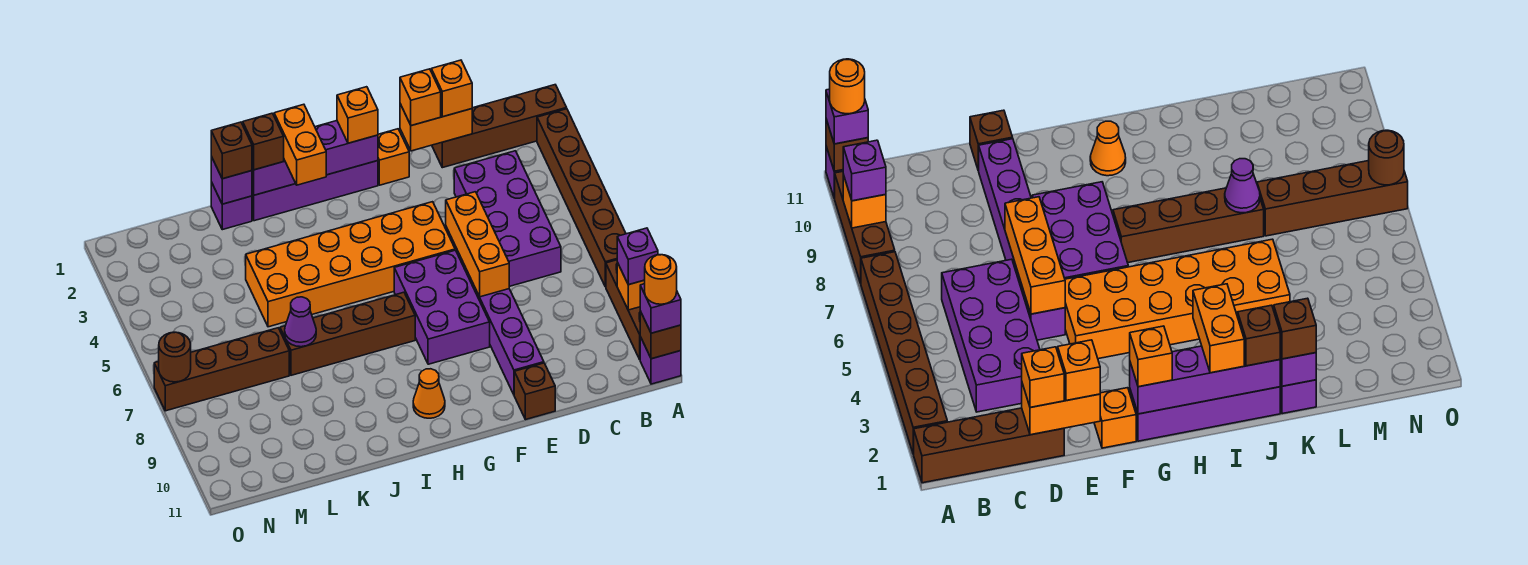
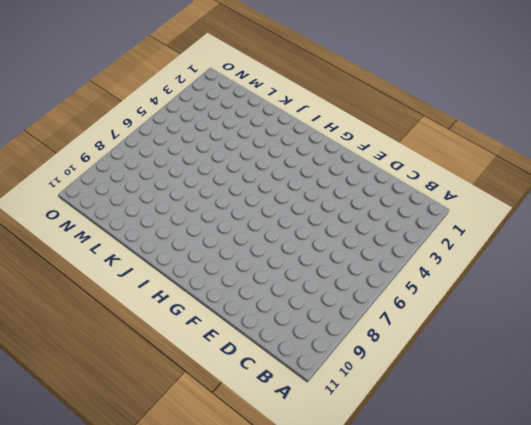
none -> brown brick A1:D1 level 1
none -> brown brick A2:A7 level 1
none -> brown brick A8:A10 level 1
none -> purple brick A11 level 1

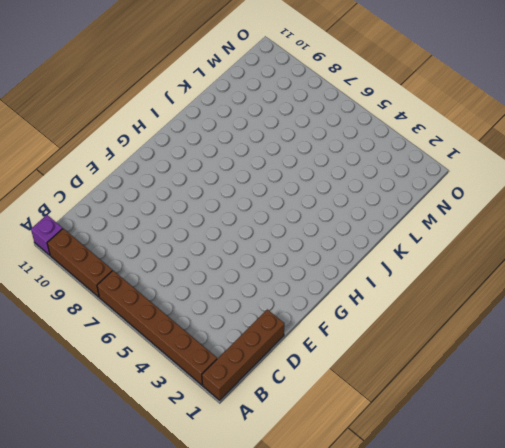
none -> purple brick C3:D6 level 1
none -> purple brick E5:E10 level 1
none -> brown brick E11 level 1
none -> orange brick F1 level 1

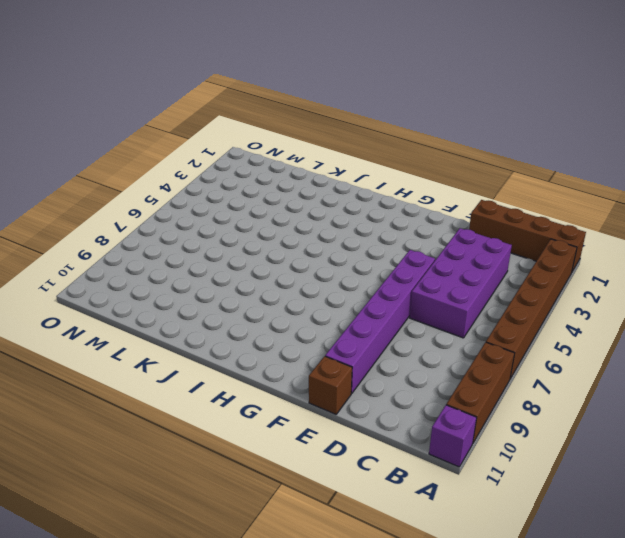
none -> orange brick F1 level 1
none -> orange brick F4:K5 level 1
none -> purple brick F6:G8 level 1
none -> purple brick G1:J1 level 1

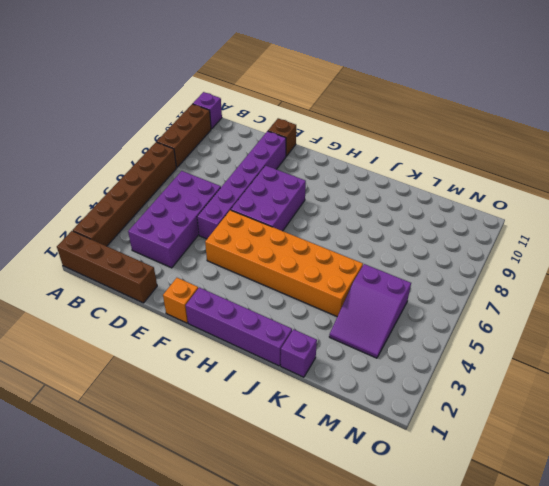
purple slope L3:M5 level 1 top 5 -> none
none -> brown brick H7:K7 level 1
none -> orange cone H10 level 1
none -> brown brick L7:O7 level 1
none -> orange brick A9 level 2

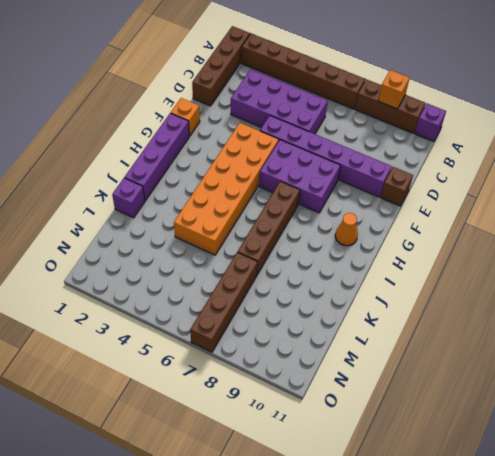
none -> brown brick A11 level 2
none -> orange brick D1:E1 level 2
none -> orange brick E5:E7 level 2
none -> purple brick G1:J1 level 2

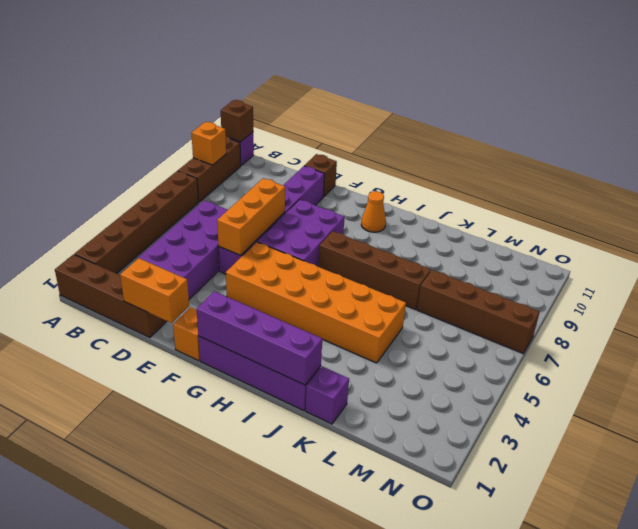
none -> purple brick K1 level 2
none -> purple cone K7 level 2
none -> brown round brick O7 level 2
none -> purple brick A9 level 3

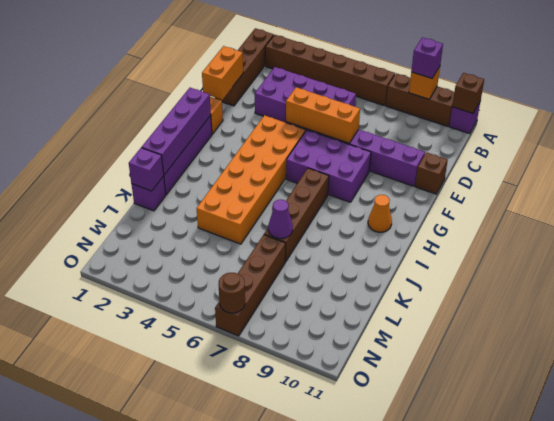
none -> purple brick A11 level 3
none -> orange brick D1 level 3
none -> orange brick E1 level 3
none -> orange brick G1 level 3

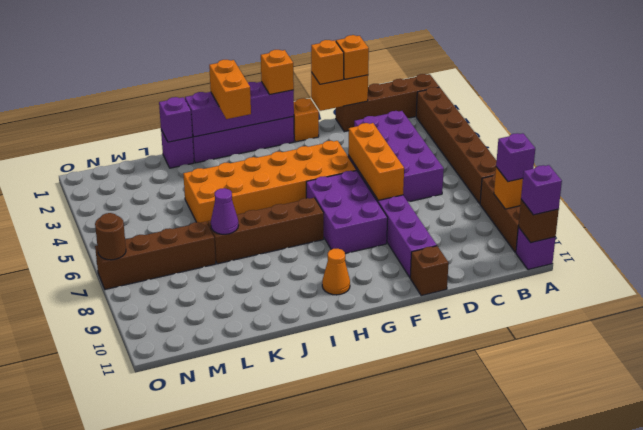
none -> brown brick J1 level 3
none -> brown brick K1 level 3
none -> orange round brick A11 level 4

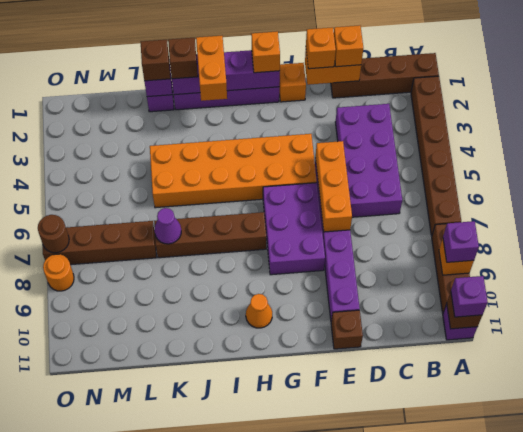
orange round brick O8 level 1 -> orange round brick A11 level 4

